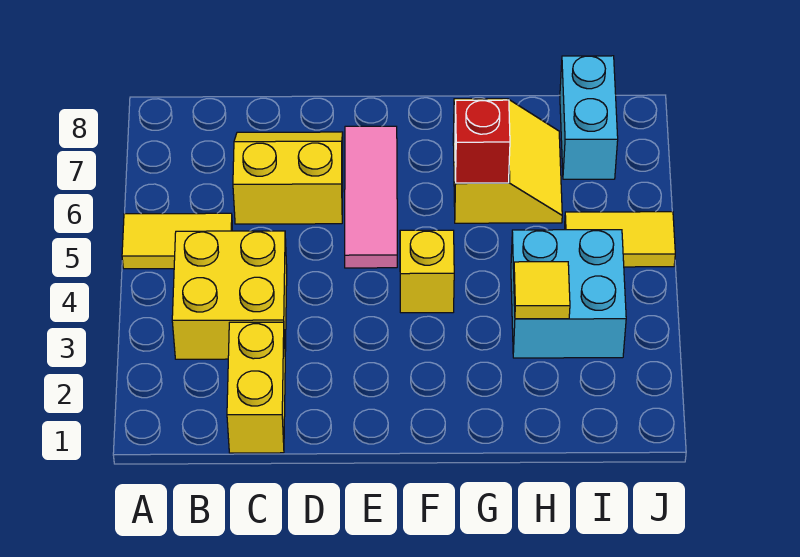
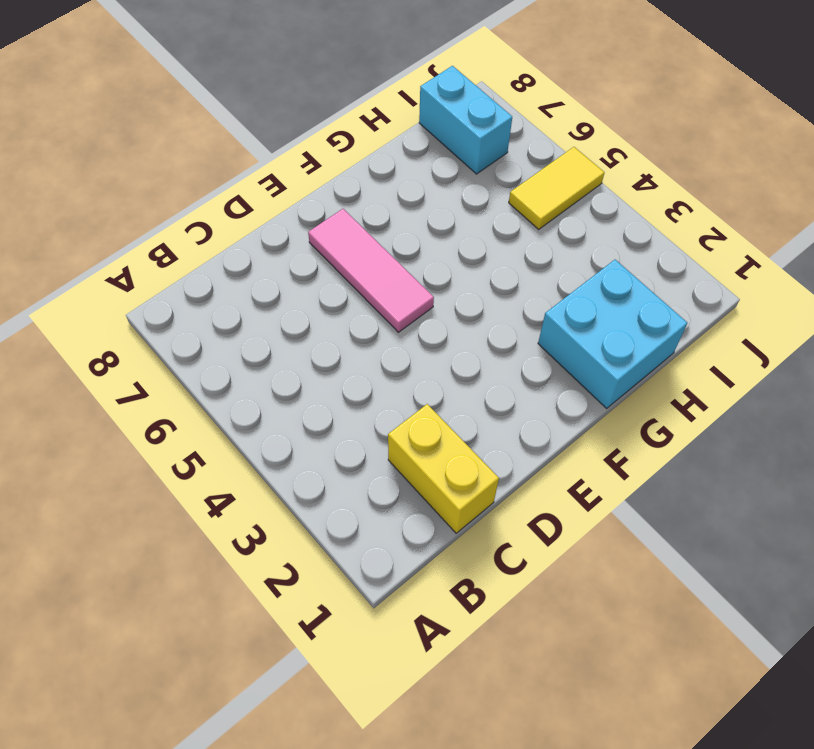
cyan brick G1:H2 level 1 -> cyan brick H3:I4 level 1
none -> yellow tile A5:B5 level 1
none -> yellow brick B3:C4 level 1
none -> yellow slope C6:D7 level 1 top 6

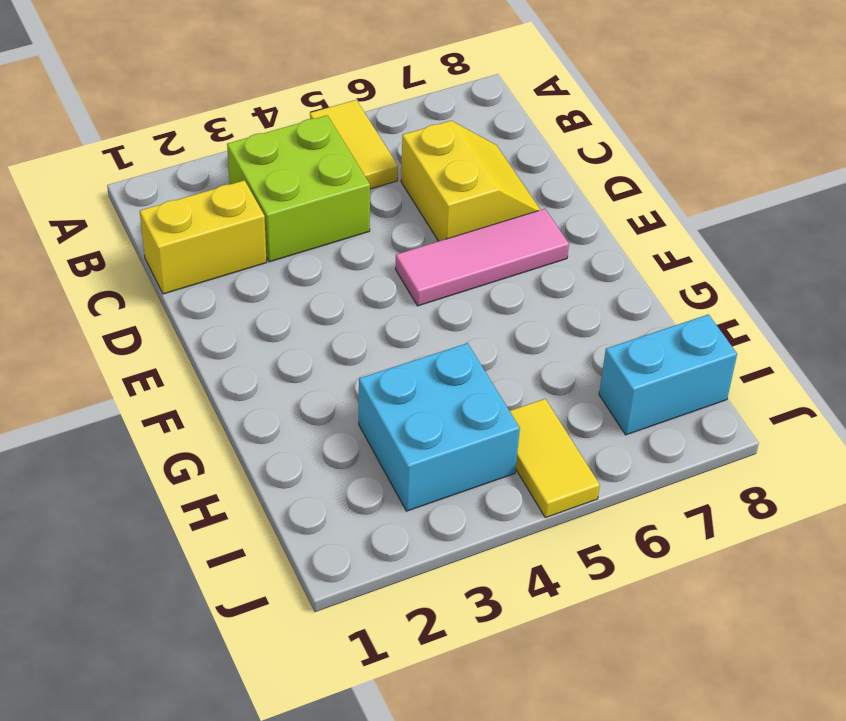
lime brick B3:C4 level 1 -> yellow brick B3:C4 level 1
none -> yellow brick F4 level 1
none -> yellow slope G6:H7 level 1 top G
none -> red brick G6 level 2

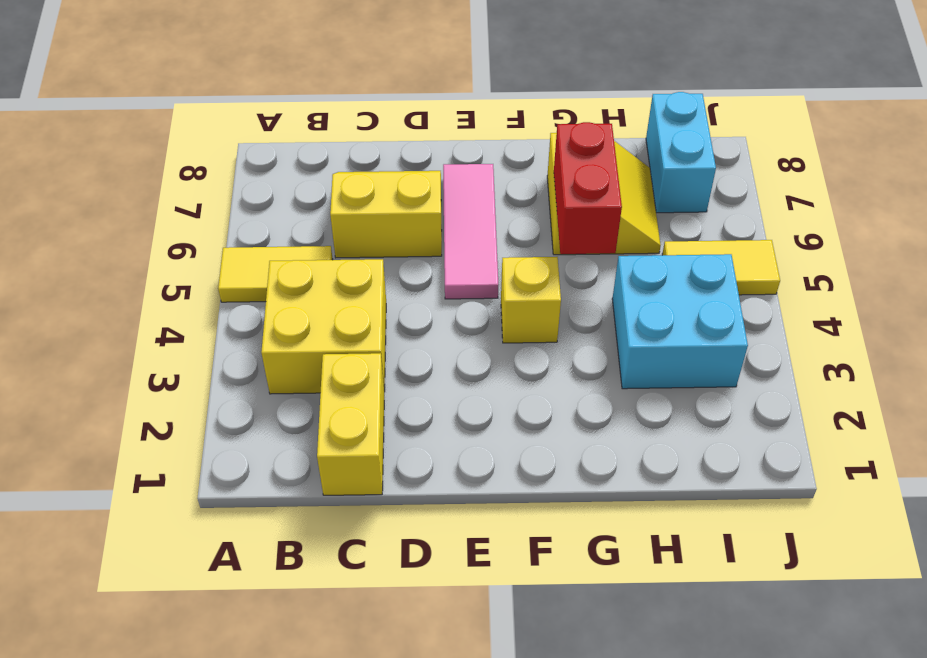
red brick G5:G6 level 2 -> red brick G6 level 2
none -> yellow tile H3 level 2

